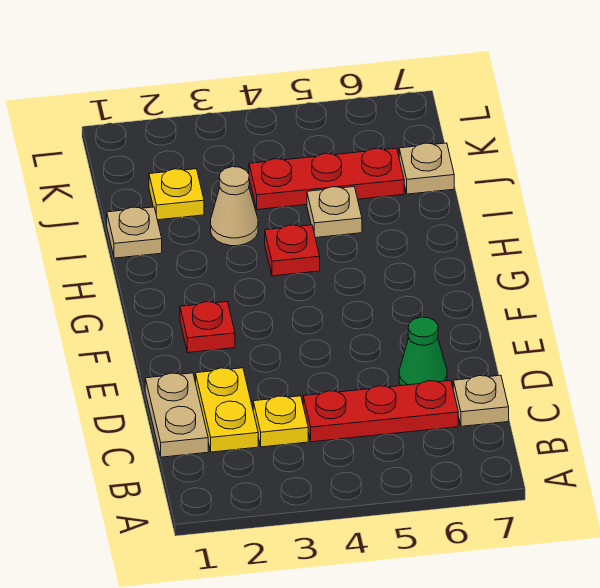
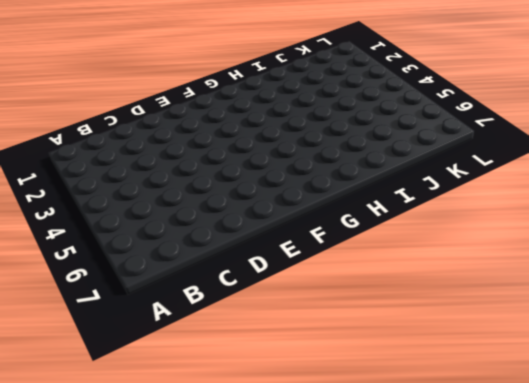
none -> tan plate C1:D1 level 1
none -> yellow plate C2:D2 level 1
none -> yellow plate C3 level 1

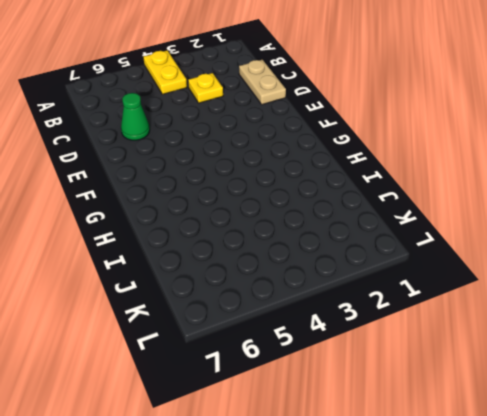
yellow plate A4:B4 level 1 -> yellow plate C2:D2 level 1
none -> red plate C4:C6 level 1
none -> tan plate C7 level 1
none -> red plate F2 level 1

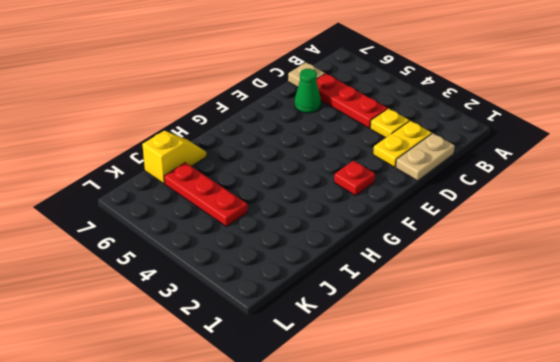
yellow slope I7:J7 level 1 top J -> tan plate J7 level 1
none -> red plate H4 level 1
none -> tan plate I1 level 1
none -> tan cone I3 level 1

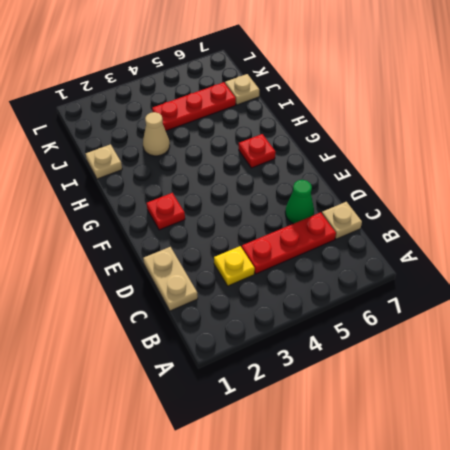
red plate G6 level 1 -> red plate H4 level 1
none -> yellow plate C2:D2 level 1
none -> tan plate I5 level 1
none -> yellow plate J2 level 1

